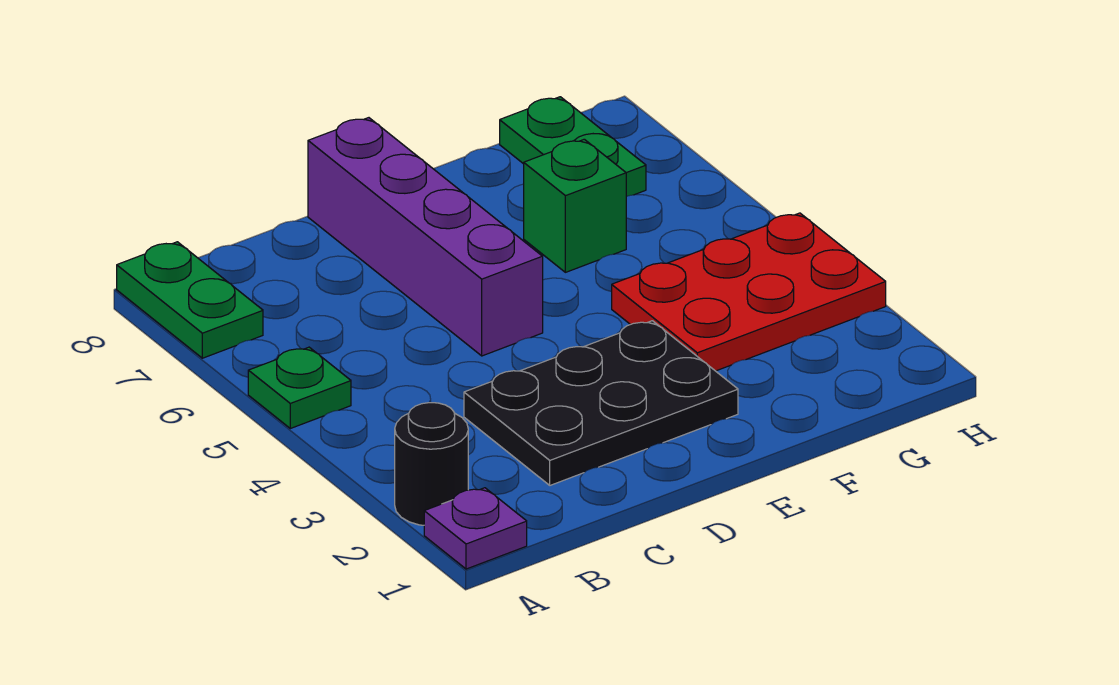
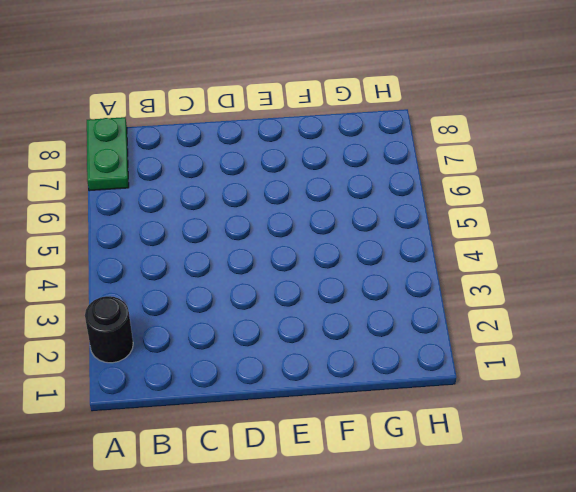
none -> purple plate A1 level 1
none -> green plate A5 level 1

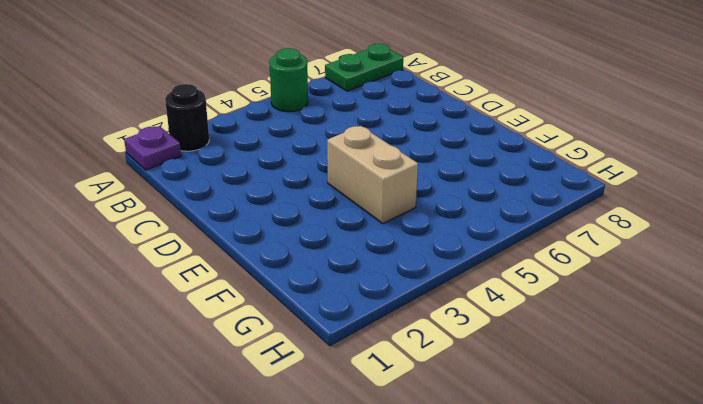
green round brick A5 level 1 -> green plate A5 level 1
tan brick E4:F4 level 1 -> red plate F3:H4 level 1
none -> black plate C2:E3 level 1
none -> purple brick D5:D8 level 1

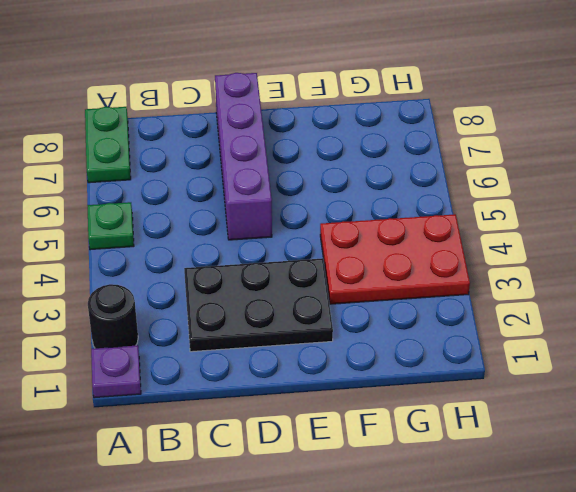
none -> green brick F6 level 1
none -> green plate G7:G8 level 1

